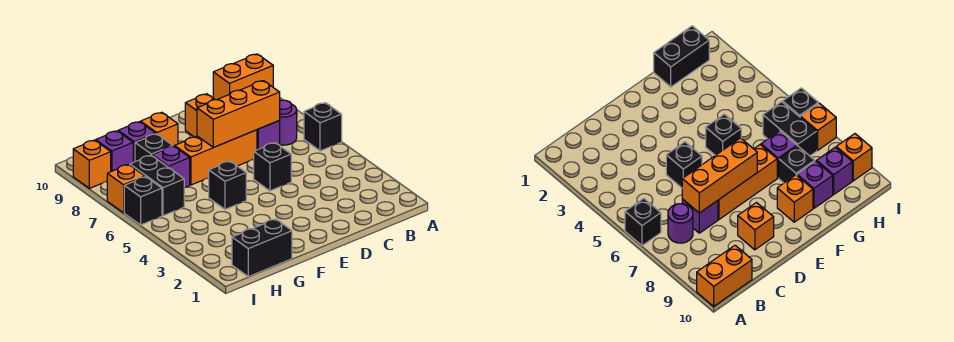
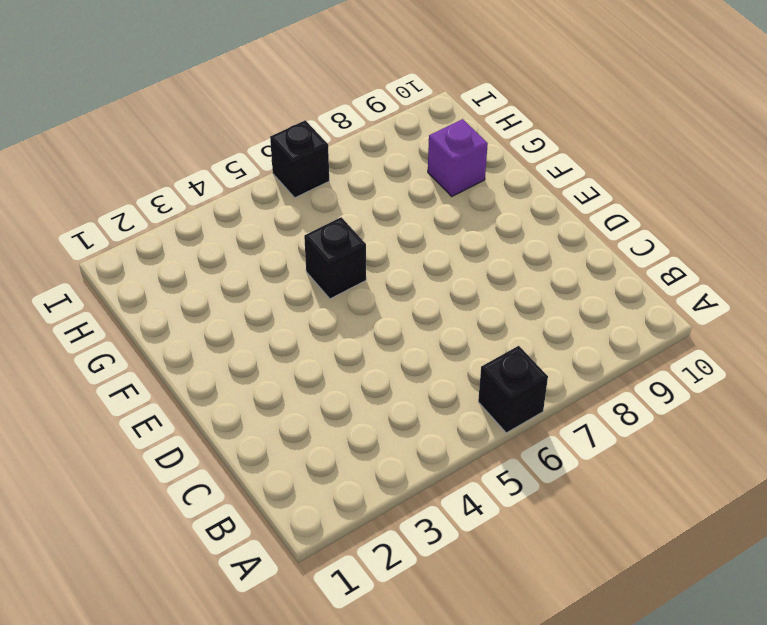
none -> orange brick A10:B10 level 1
none -> purple round brick B7 level 1
none -> purple brick C7 level 1

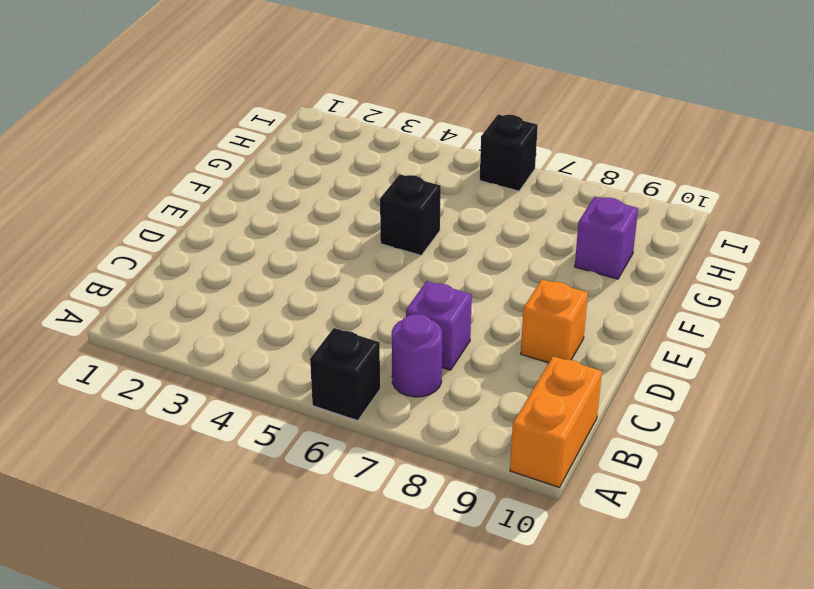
none -> black brick D5 level 1
none -> orange brick D7:F7 level 1
none -> orange brick F9 level 1

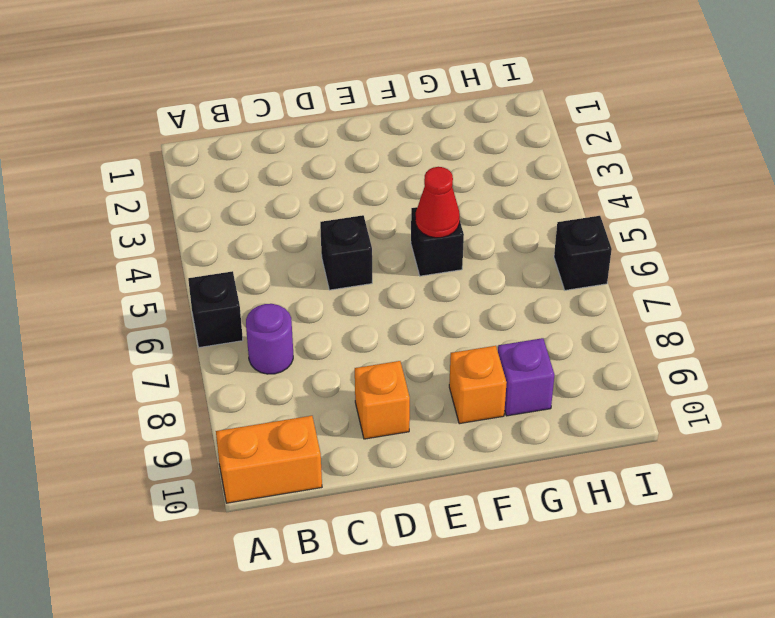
red cone F5 level 2 -> none
none -> purple brick C7 level 1
none -> orange brick D7:F7 level 1
none -> black brick G1:H1 level 1

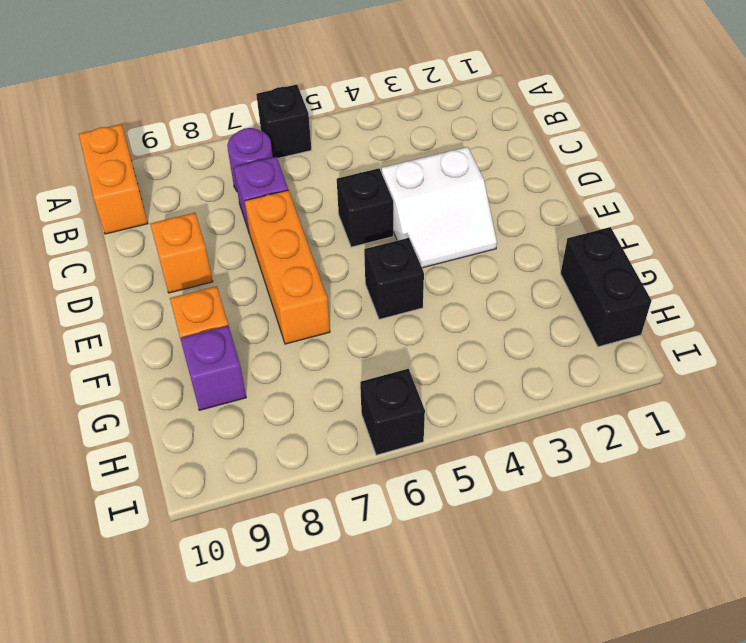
white slope D3:E4 level 1 top D -> none
none -> purple brick G7 level 1
none -> black brick G8 level 1
none -> black brick H6:H7 level 1

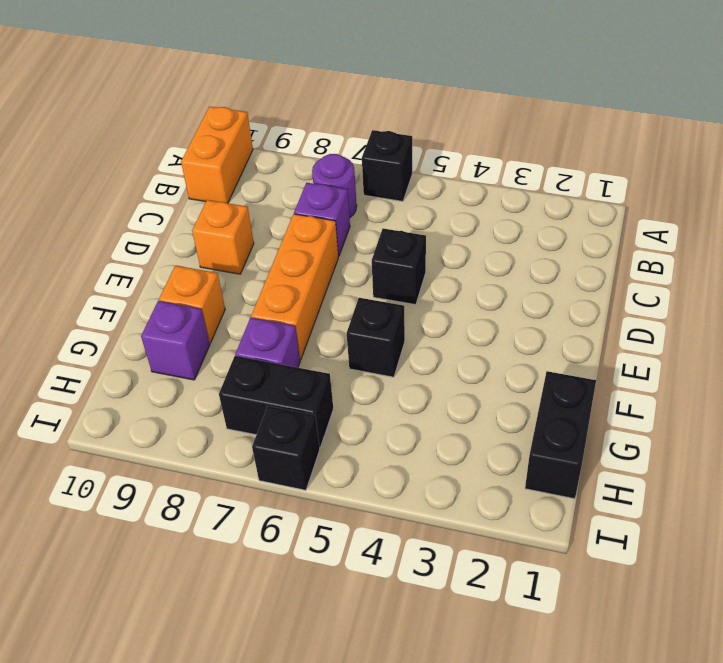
none -> black brick G8 level 1
none -> purple brick H9 level 1
none -> orange brick I7 level 1

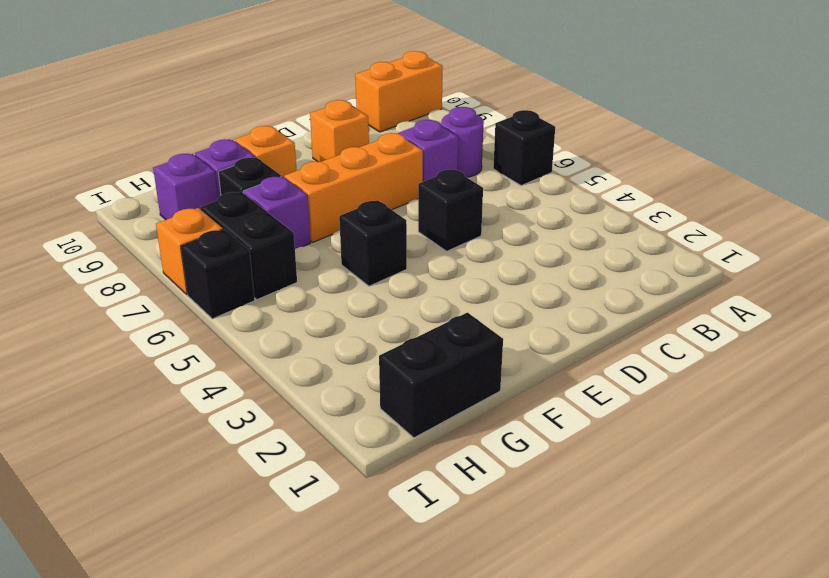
none -> orange brick I9 level 1
none -> orange brick C7:E7 level 2

